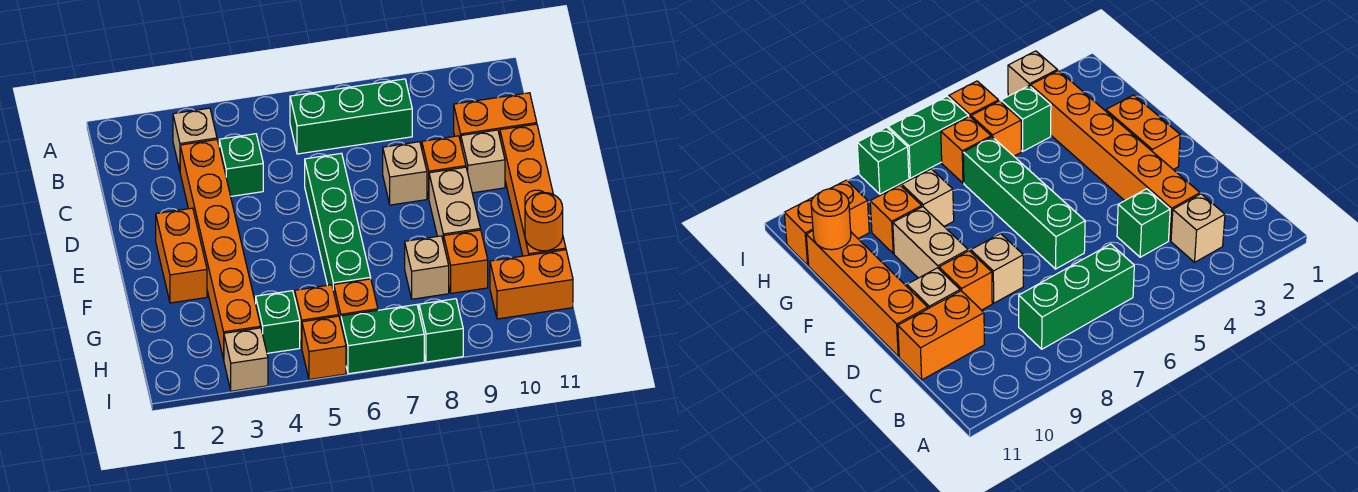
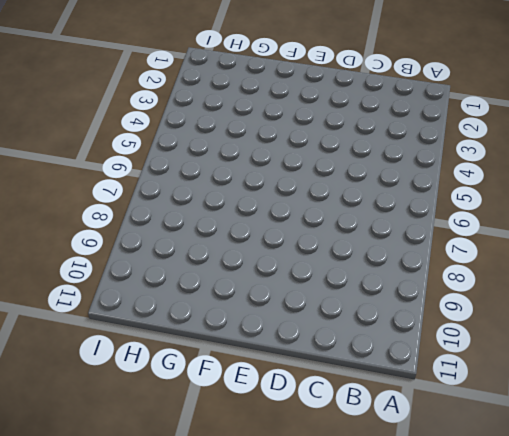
none -> tan brick B3 level 1
none -> green brick B6:B8 level 1
none -> orange brick C3:H3 level 1

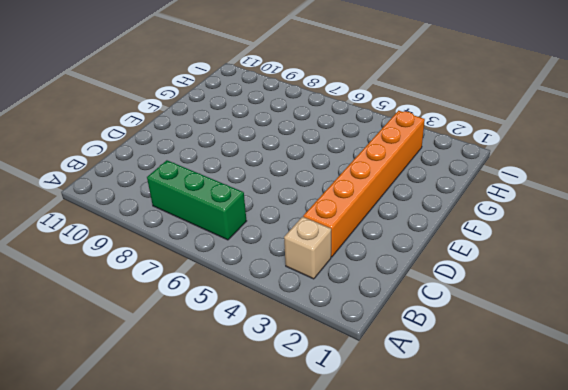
none -> green brick C4 level 1
none -> orange brick C10:C11 level 1
none -> green brick D6:G6 level 1

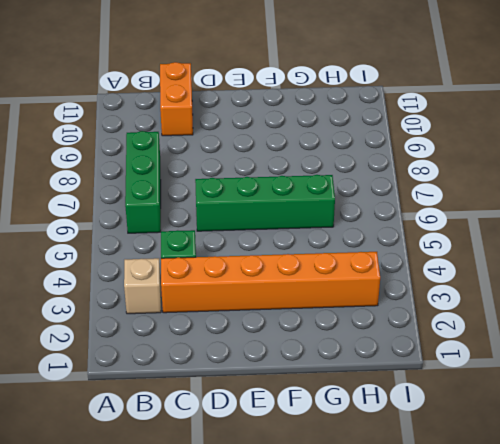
none -> tan brick D8 level 1
none -> orange brick D9 level 1
none -> tan brick D10 level 1

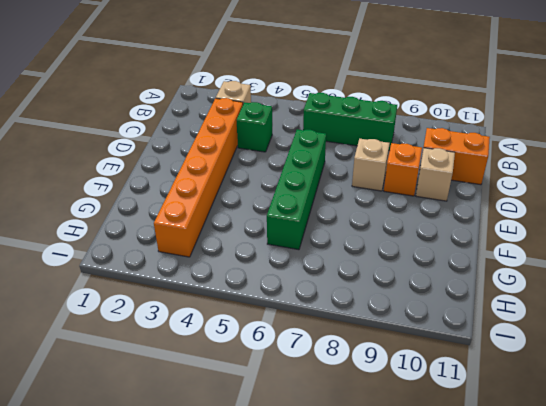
none -> orange brick D11:G11 level 1
none -> orange brick E2:F2 level 1
none -> tan brick E9:F9 level 1

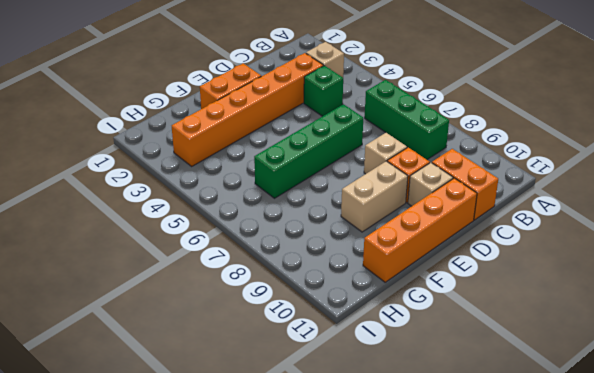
none -> tan brick G8 level 1
none -> orange brick G9 level 1
none -> green brick H4 level 1

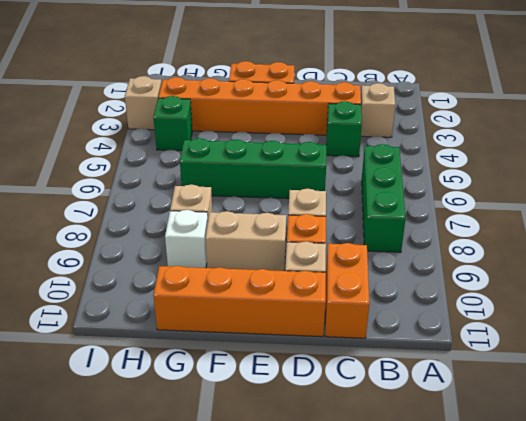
white brick G9 level 1 -> orange brick G9 level 1
none -> orange brick H5 level 1
none -> orange brick H6 level 1
none -> orange brick H10:H11 level 1

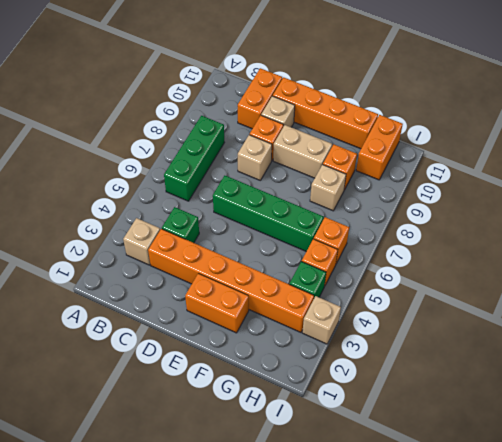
none -> orange brick I5 level 1
none -> green brick I6:I7 level 1
none -> green brick I8 level 1

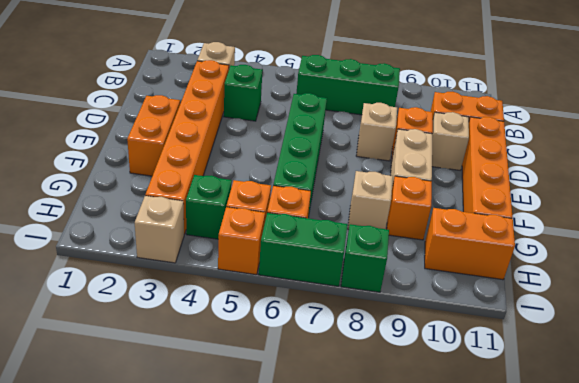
none -> orange round brick G11 level 2

